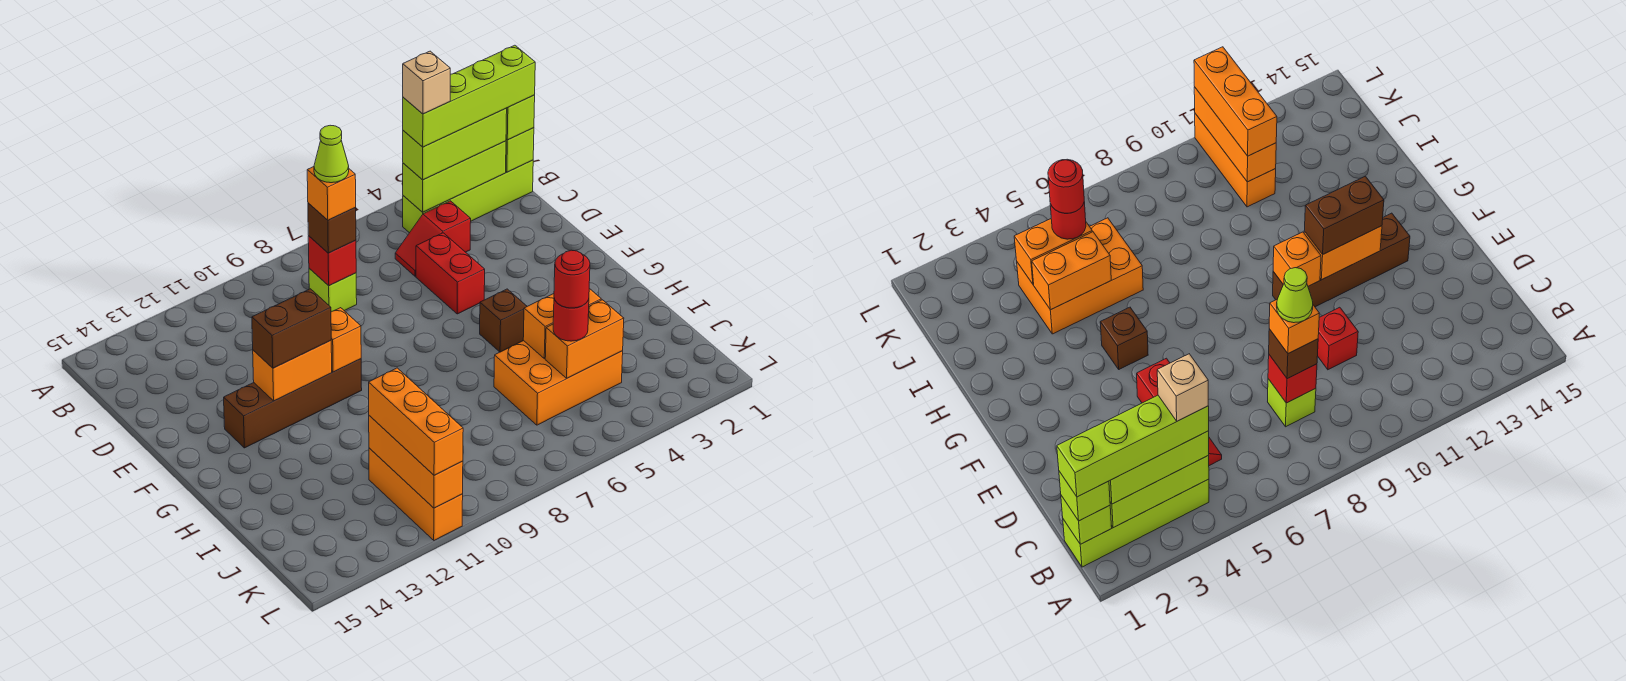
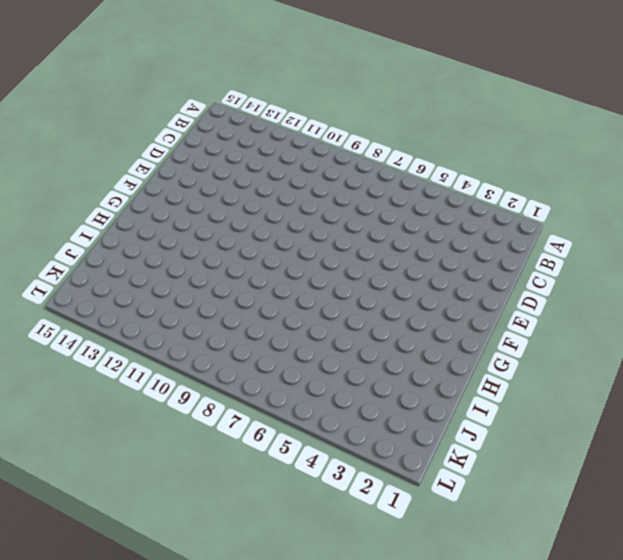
none -> lime brick B1:B4 level 1
none -> red slope C4:C5 level 1 top 4
none -> lime brick C8 level 1

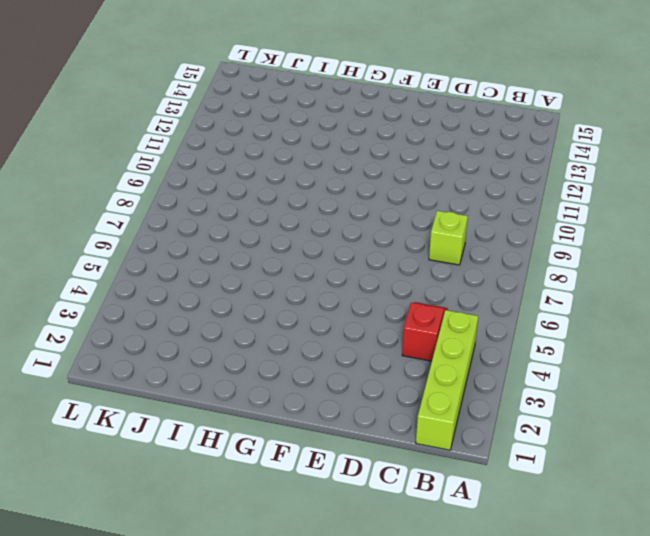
none -> red brick D5:E5 level 1
none -> red brick D10 level 1
none -> brown brick F10:F13 level 1

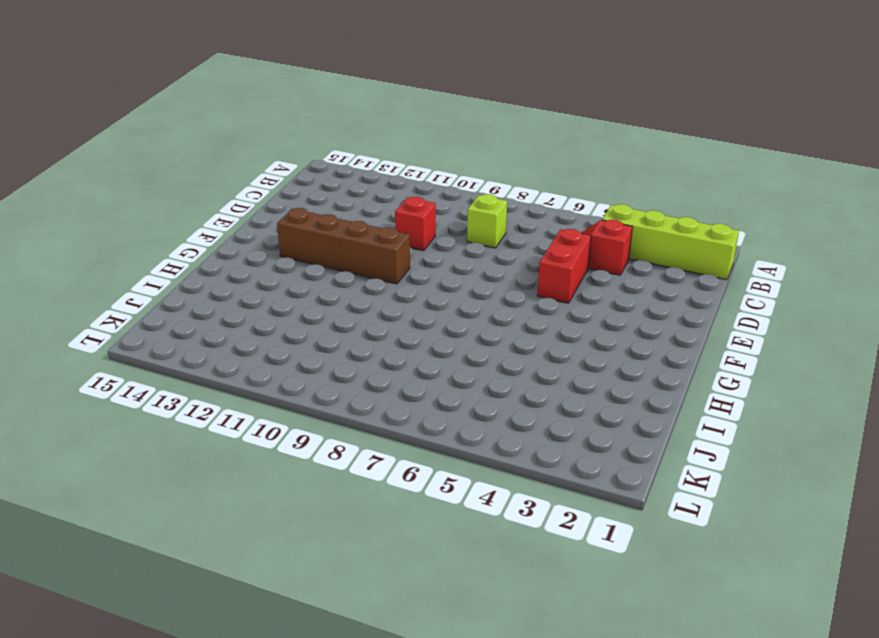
none -> brown brick G5 level 1
none -> orange brick I4:J6 level 1
none -> orange brick J11:L11 level 1

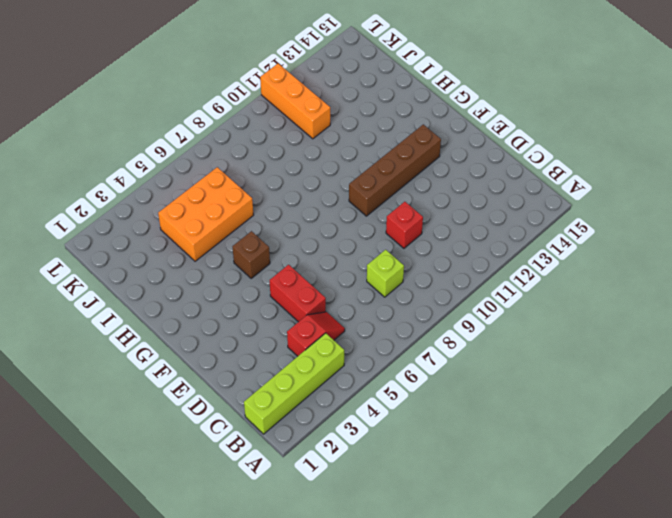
none -> lime brick B1 level 2
none -> lime brick B2:B4 level 2
none -> red brick C8 level 2

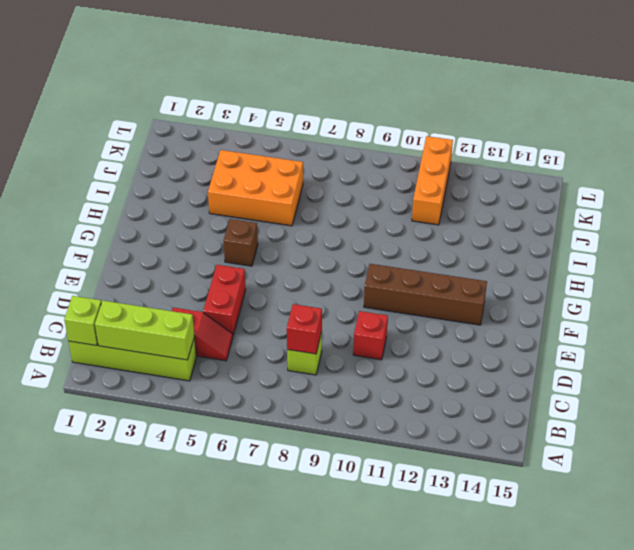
none -> orange brick F10 level 2
none -> orange brick F11:F12 level 2
none -> orange brick I4:I5 level 2

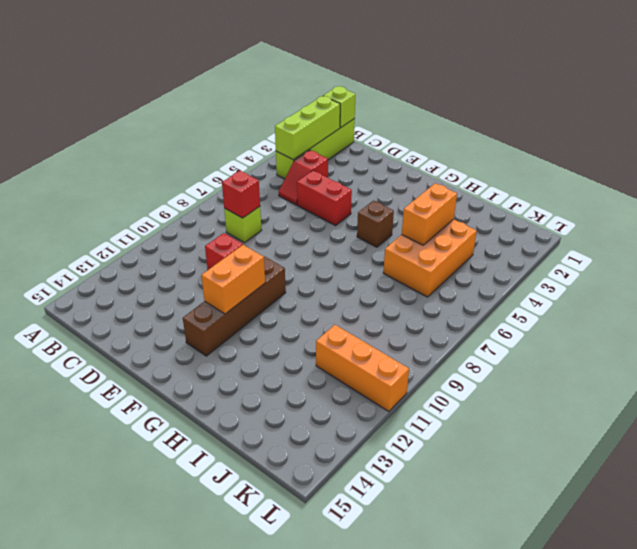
none -> orange brick F10 level 2
none -> orange brick J4:J5 level 2
none -> orange brick J11:L11 level 2

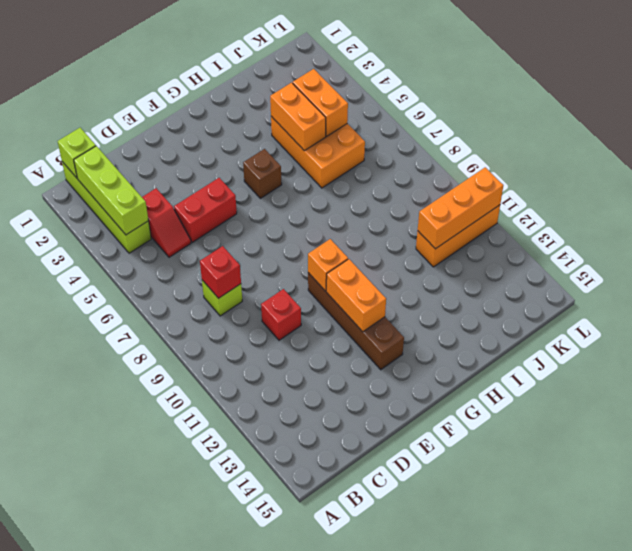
none -> lime brick B1 level 3
none -> lime brick B2:B4 level 3
none -> brown brick C8 level 3

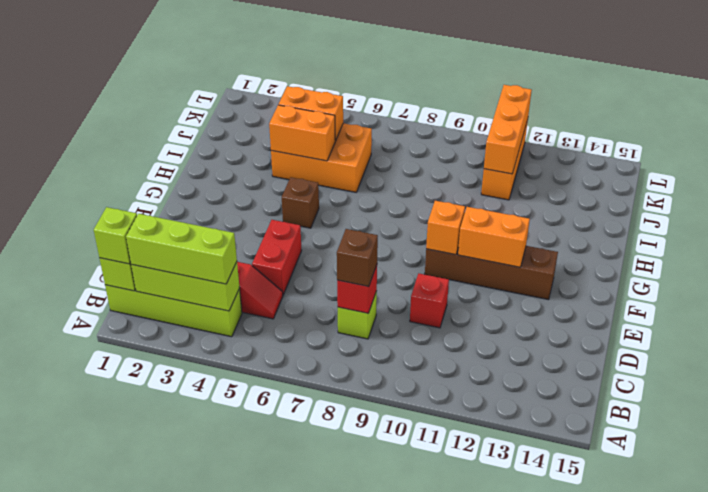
none -> brown brick F11:F12 level 3
none -> red round brick J5 level 3
none -> orange brick J11:L11 level 3

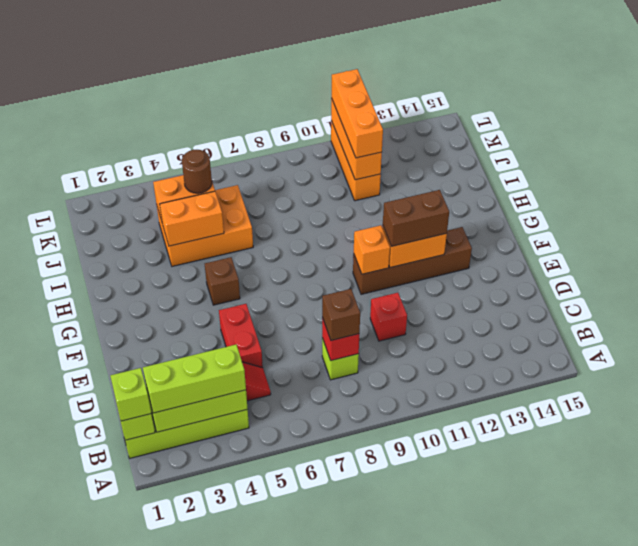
brown round brick J5 level 3 -> red round brick J5 level 3
none -> lime brick B1:B4 level 4
none -> orange brick C8 level 4
none -> red round brick J5 level 4

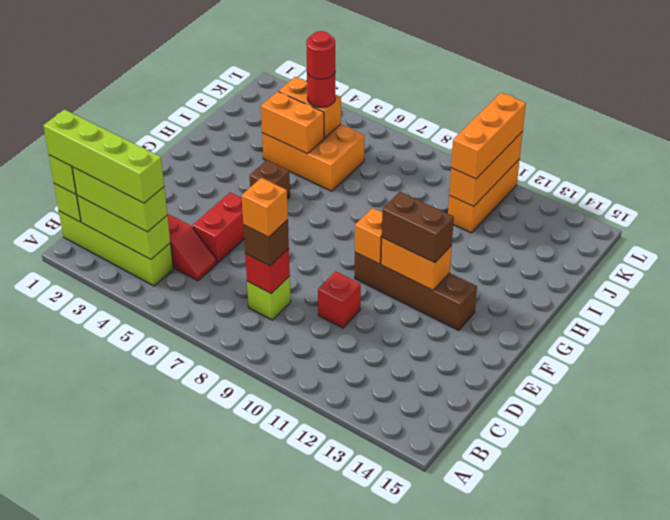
none -> tan brick B4 level 5
none -> lime cone C8 level 5

